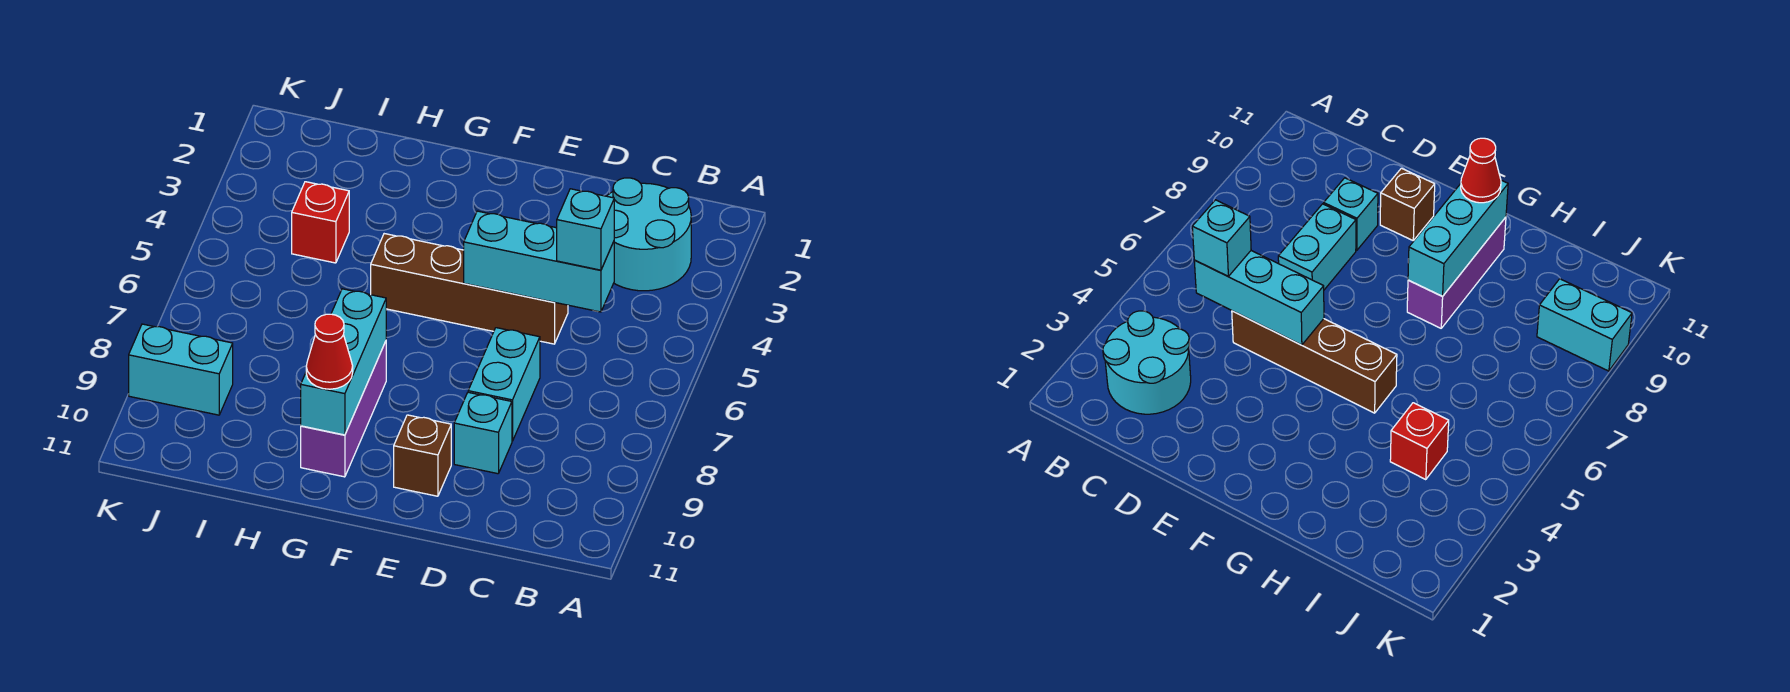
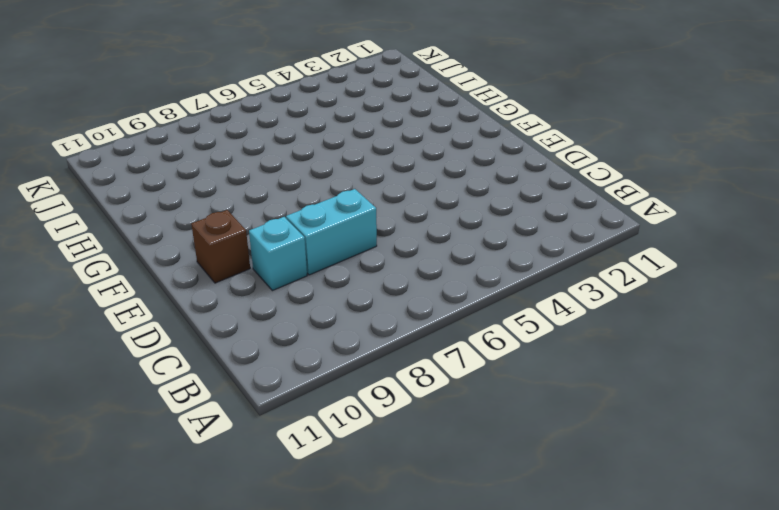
none -> cyan round brick B2:C3 level 1
none -> brown brick D5:G5 level 1
none -> purple brick G8:G10 level 1

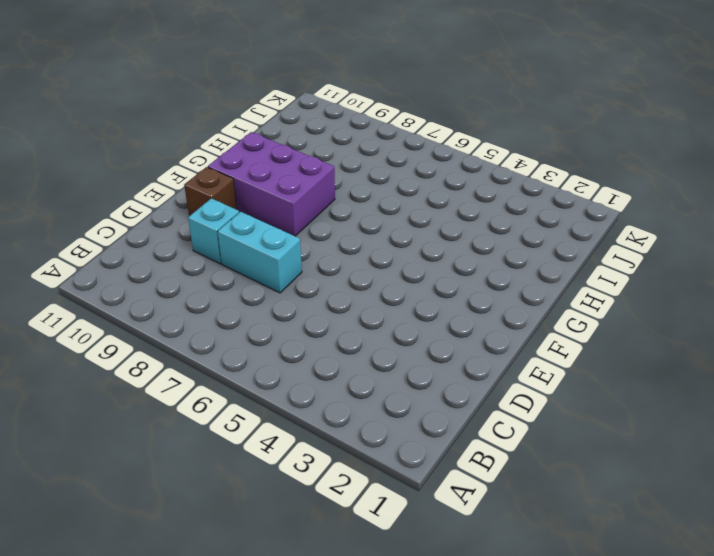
purple brick F8:G10 level 1 -> purple brick G8:G10 level 1
none -> cyan round brick B2:C3 level 1
none -> brown brick D5:G5 level 1
none -> red brick I4 level 1

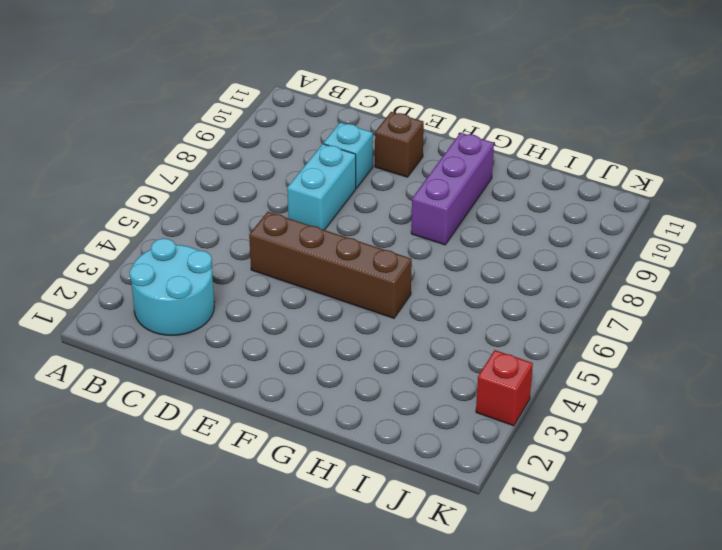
red brick K3 level 1 -> red brick I4 level 1
none -> cyan brick J9:K9 level 1
none -> cyan brick C5:E5 level 2
none -> cyan brick G8:G10 level 2

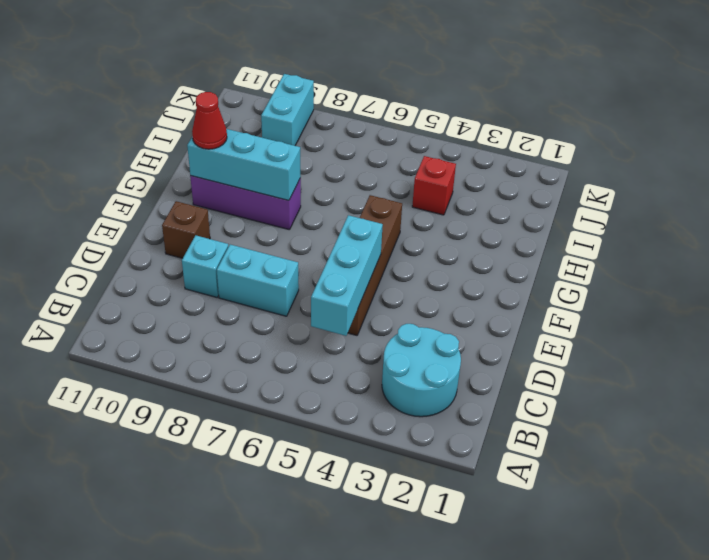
none -> cyan brick C5 level 3

